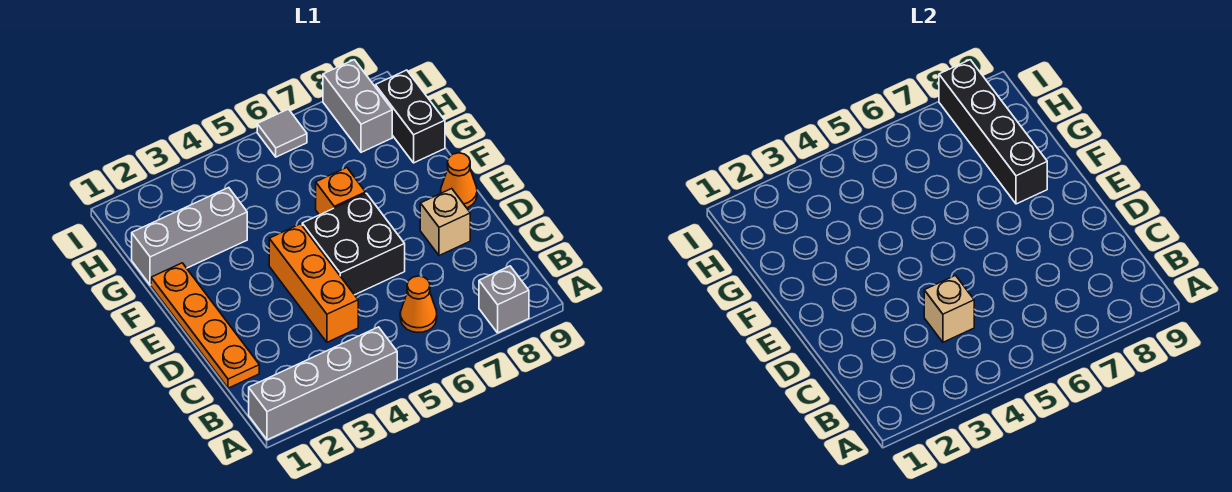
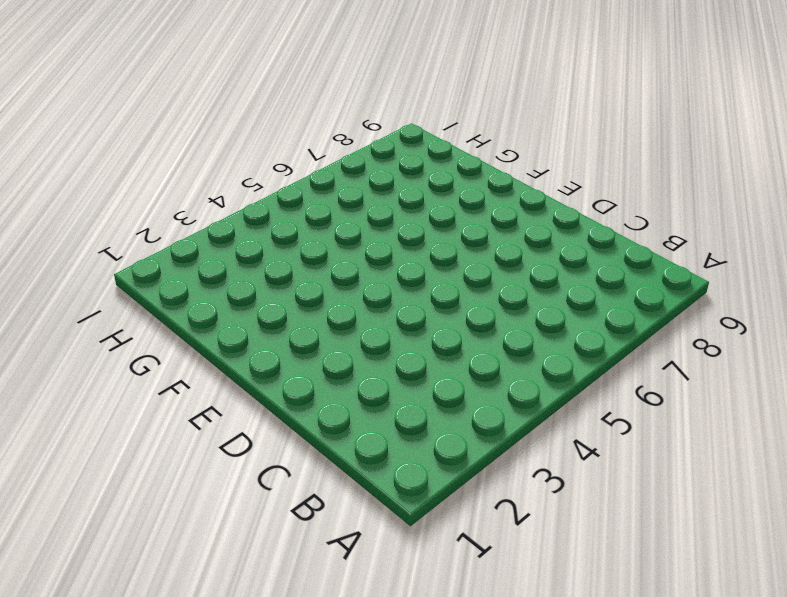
none -> grey brick A1:A4 level 1
none -> grey brick A8 level 1
none -> orange cone B6 level 1

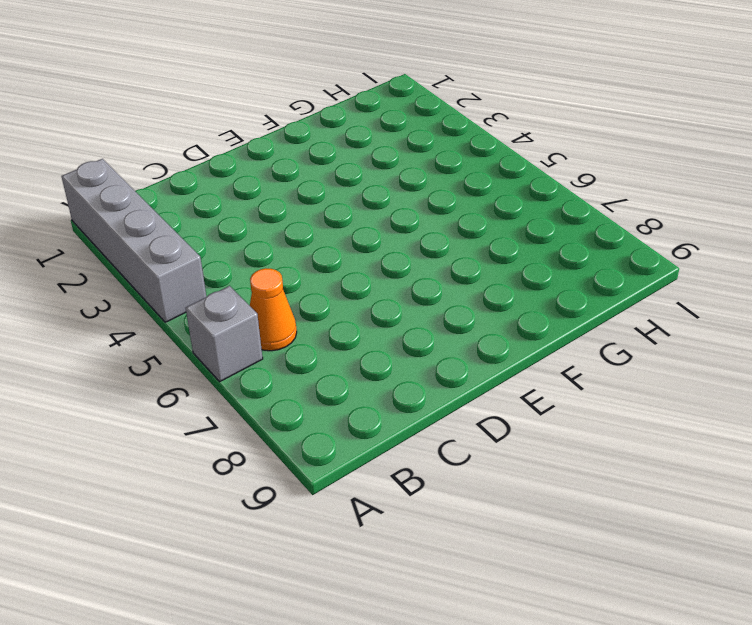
grey brick A6 level 1 -> grey brick A8 level 1
none -> orange plate C1:F1 level 1
none -> orange brick C4:E4 level 1
none -> black brick D5:E6 level 1

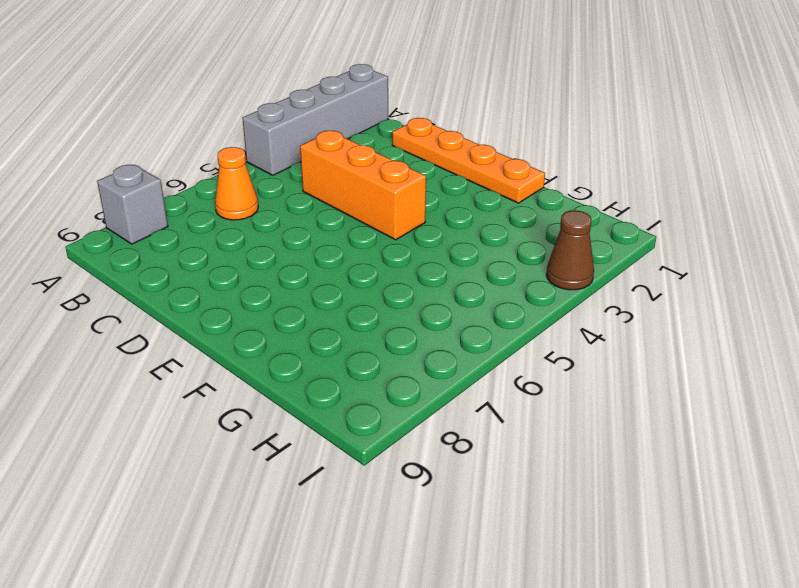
brown cone I3 level 1 -> none
none -> black brick D5:E6 level 1
none -> tan brick D8 level 1
none -> orange cone E9 level 1

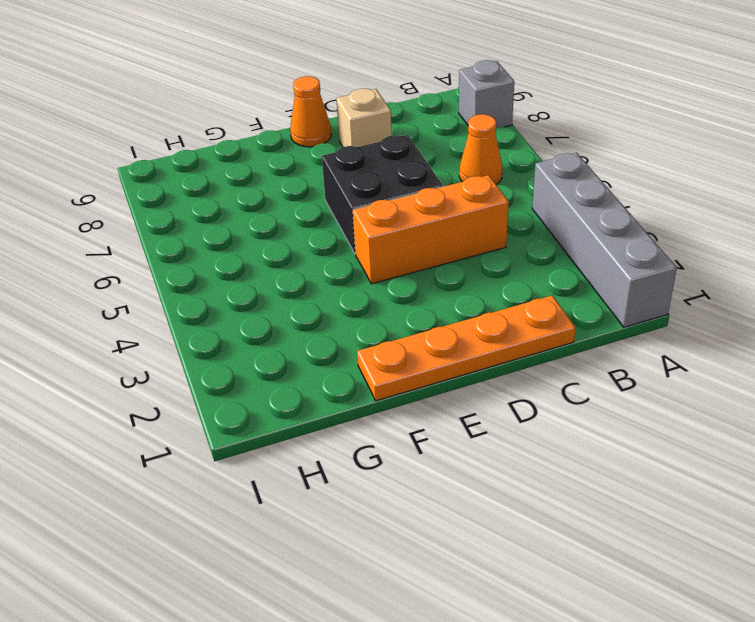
none -> orange brick F6 level 1
none -> grey brick G1:G3 level 1
none -> black brick G9:H9 level 1

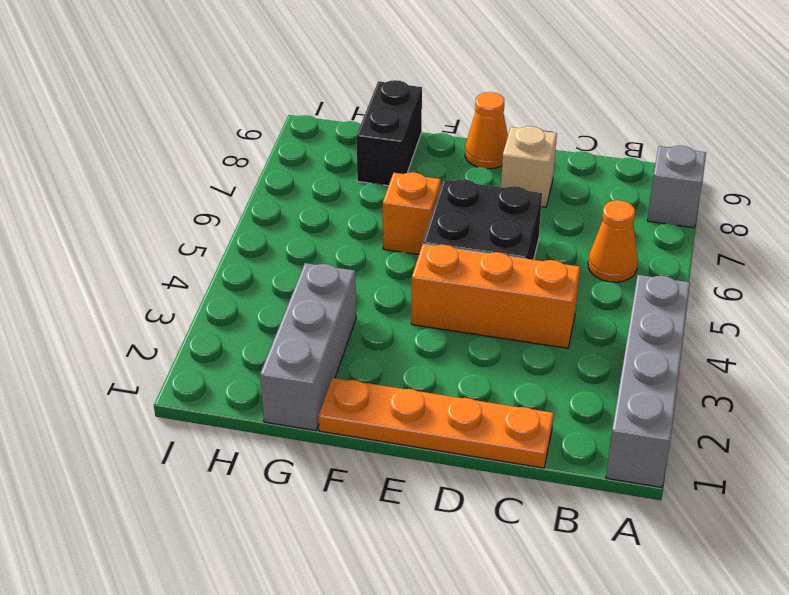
black brick G8:G9 level 1 -> black brick G9:H9 level 1
none -> grey brick H8:I8 level 1
none -> grey tile I6 level 1
none -> tan brick C4 level 2

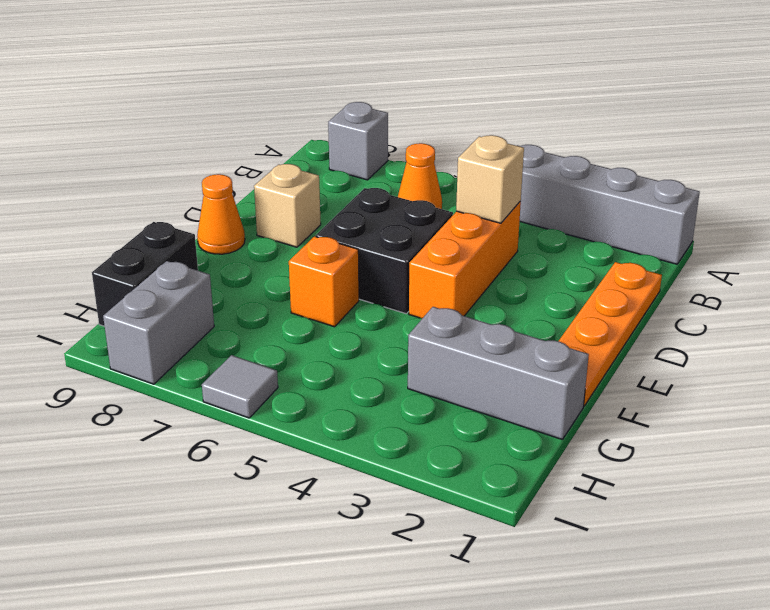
none -> black brick F8:I8 level 2

